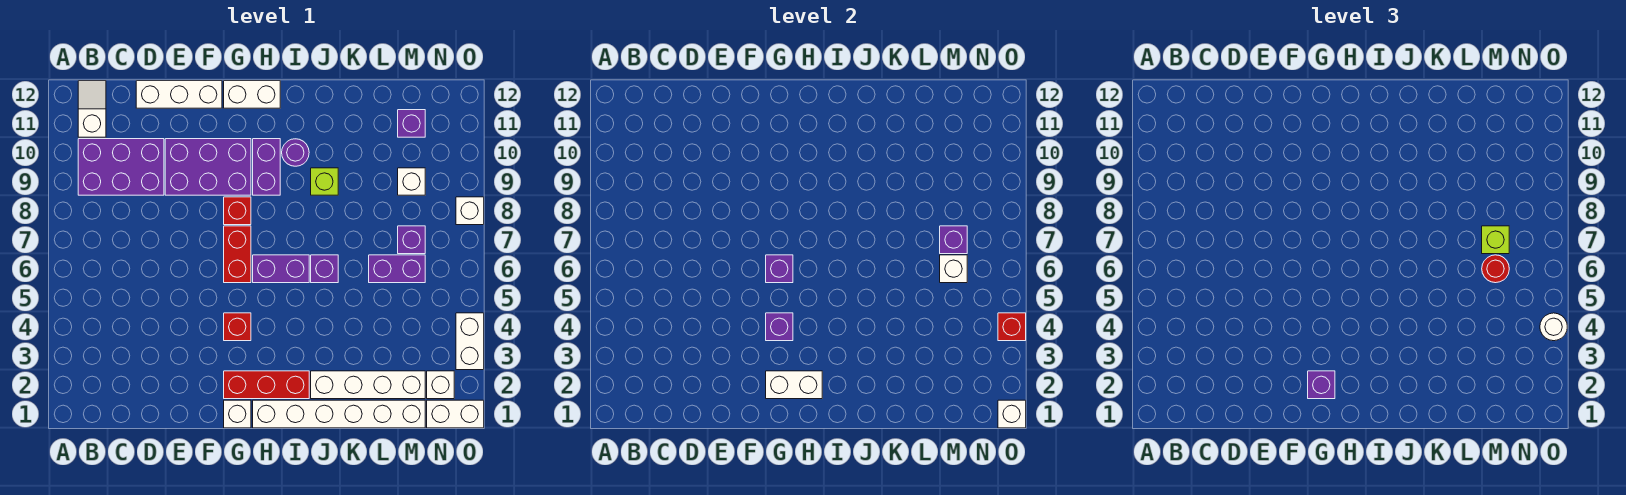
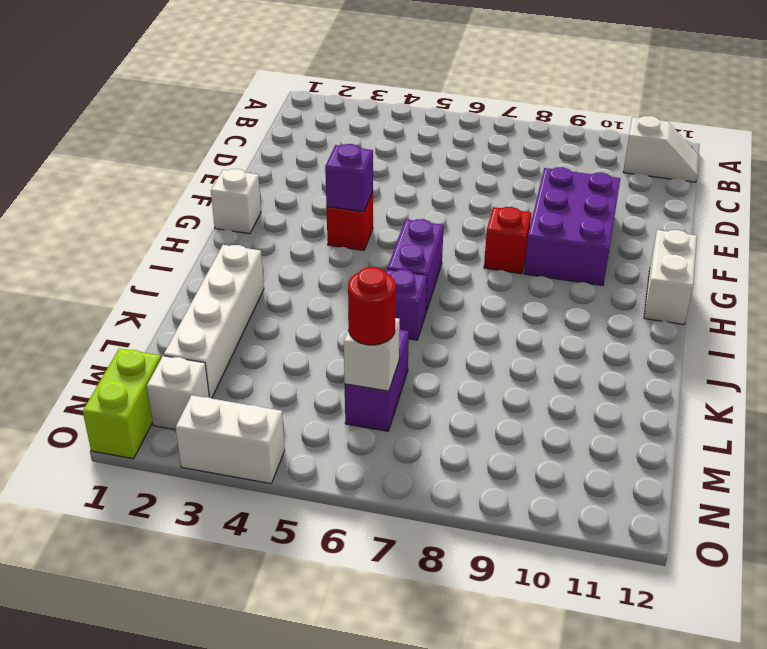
lime brick N1:O1 level 1 -> white brick N1:O1 level 1
none -> purple brick B9:D10 level 1
none -> white brick D12:F12 level 1
none -> red brick G2:I2 level 1
none -> red brick G6:G7 level 1

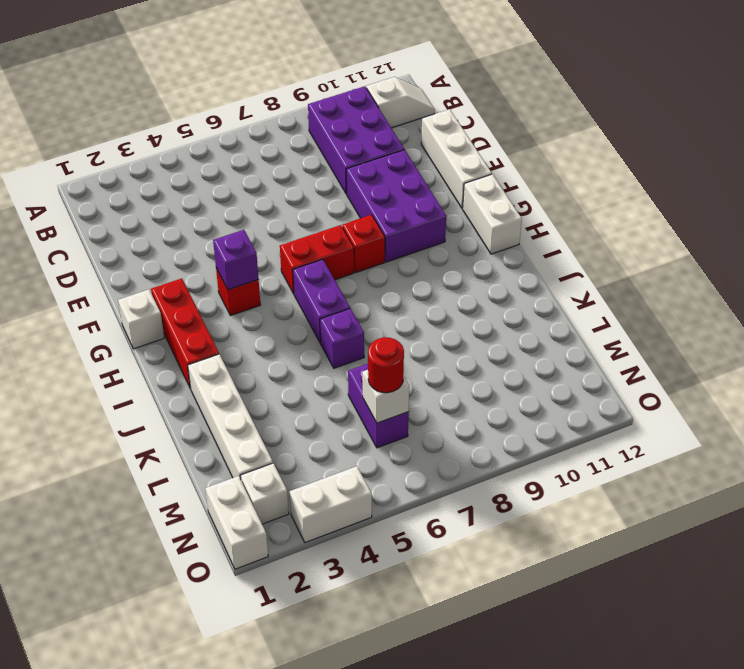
none -> white brick H1:M1 level 1
none -> purple brick H9:H10 level 1
none -> purple round brick I10 level 1
none -> lime brick J9 level 1

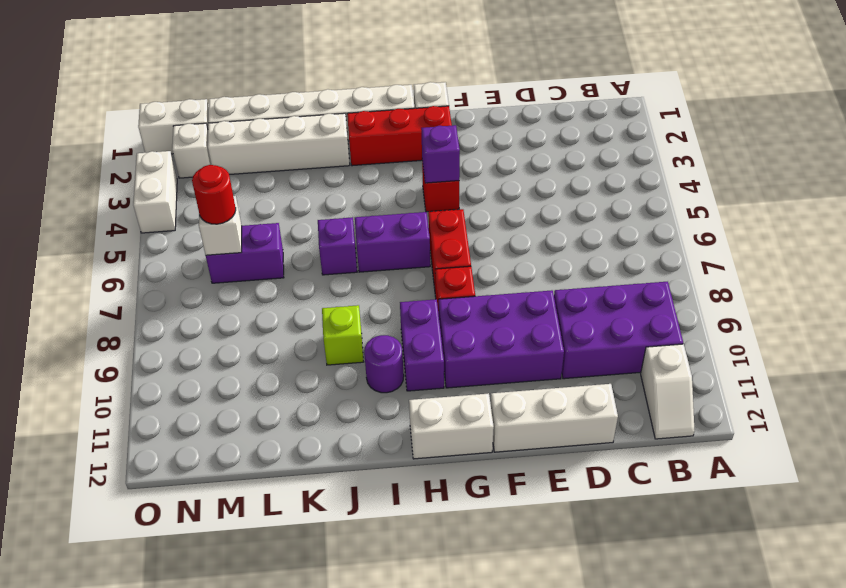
none -> purple brick M7 level 1
none -> white brick M9 level 1
none -> purple brick M11 level 1
none -> white brick O8 level 1

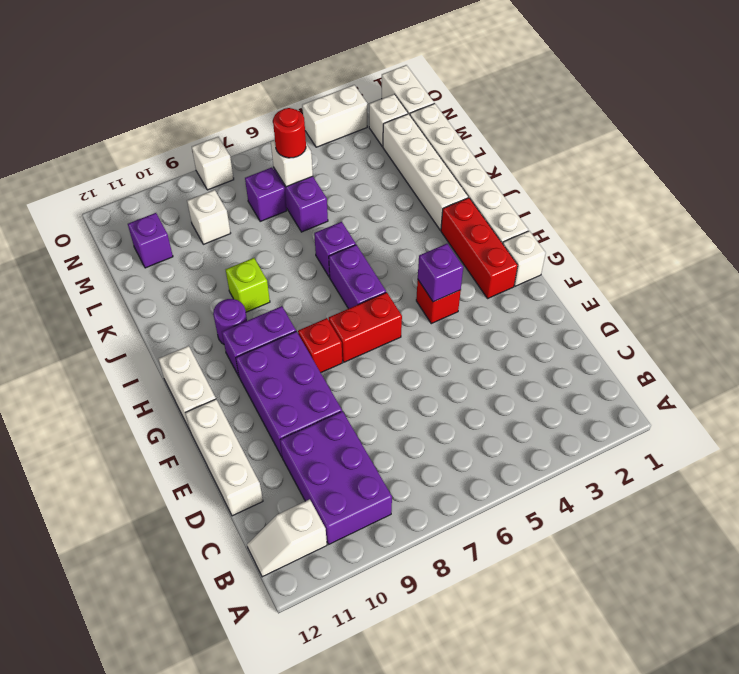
none -> white brick G2:H2 level 2
none -> purple brick G6 level 2
none -> purple brick M7 level 2
none -> white brick O1 level 2

